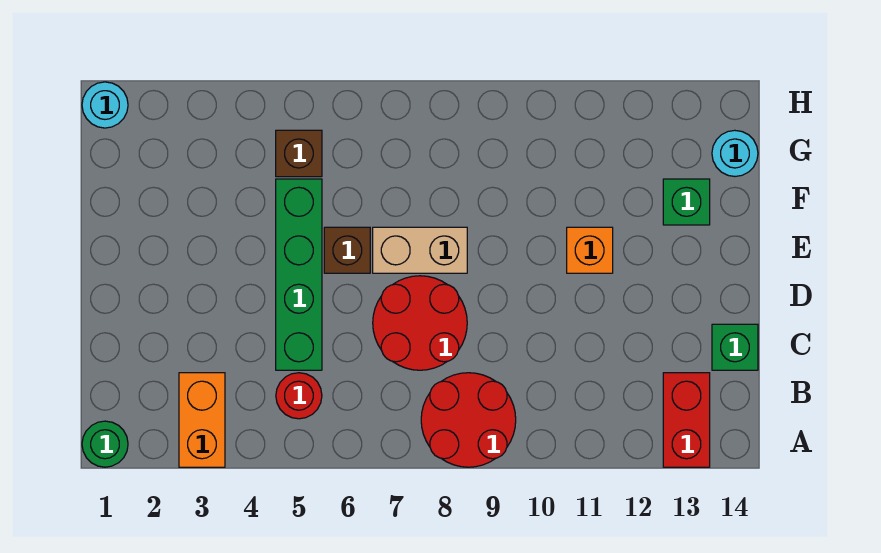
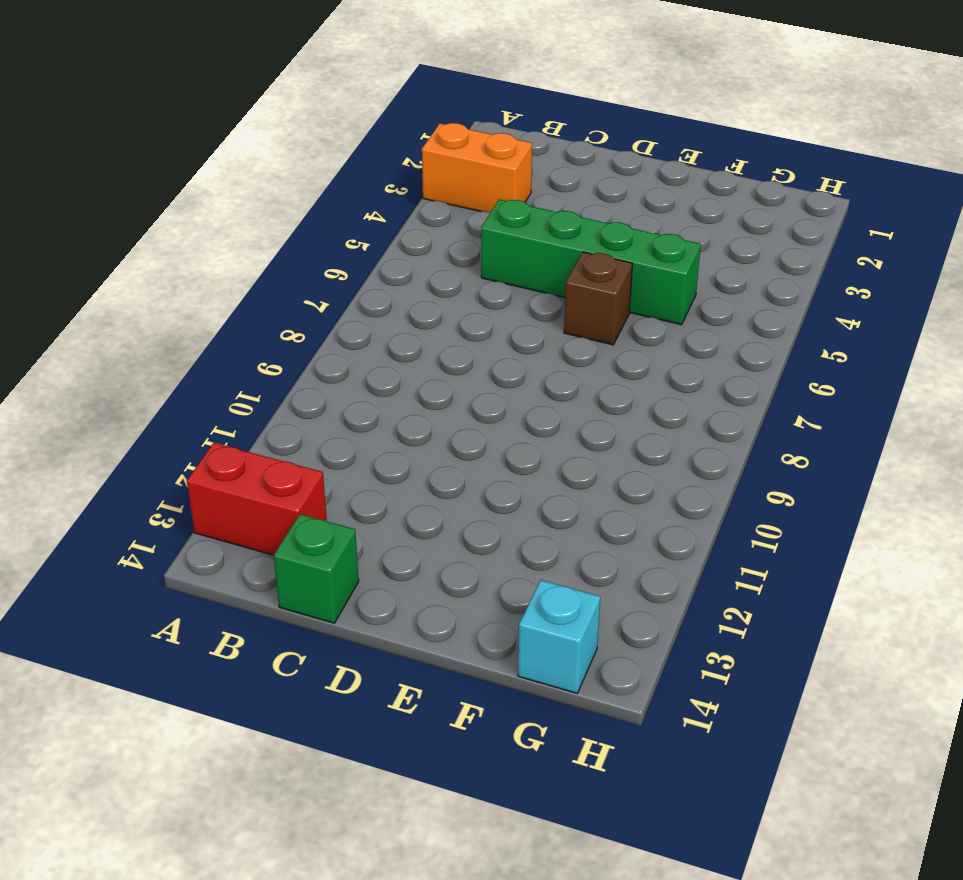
cyan brick G14 level 1 -> cyan round brick G14 level 1
none -> green round brick A1 level 1
none -> red round brick A8:B9 level 1
none -> red round brick B5 level 1

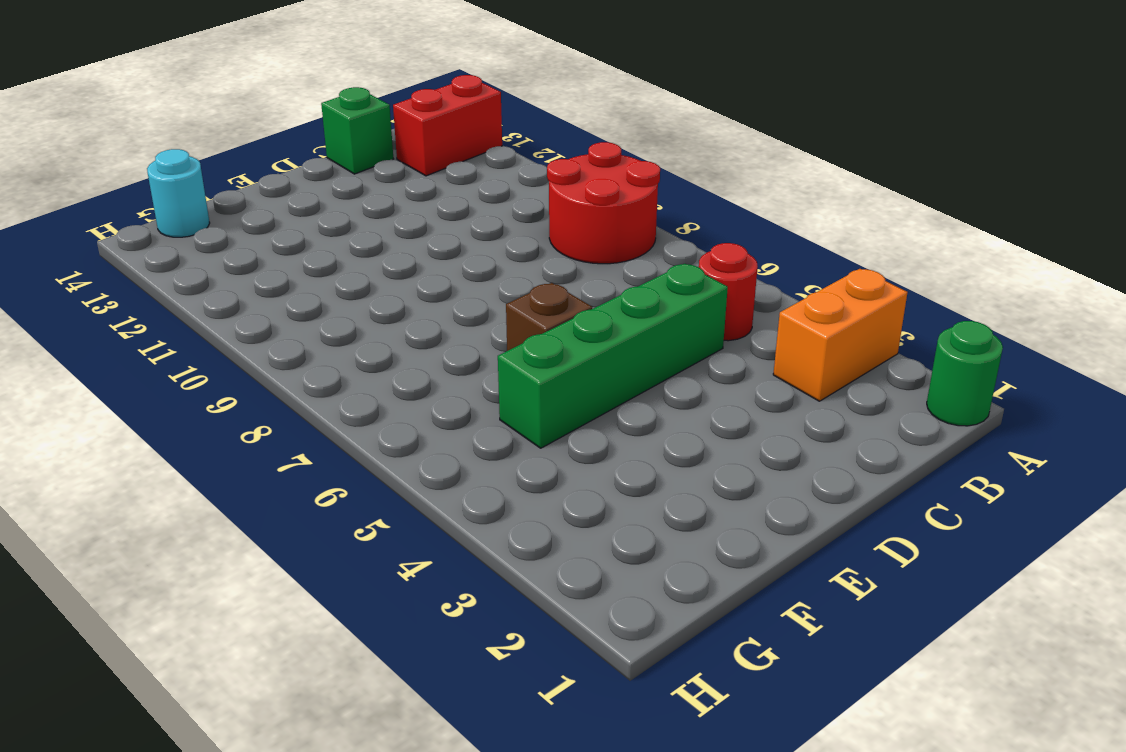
none -> red round brick C7:D8 level 1
none -> tan brick E7:E8 level 1
none -> orange brick E11 level 1

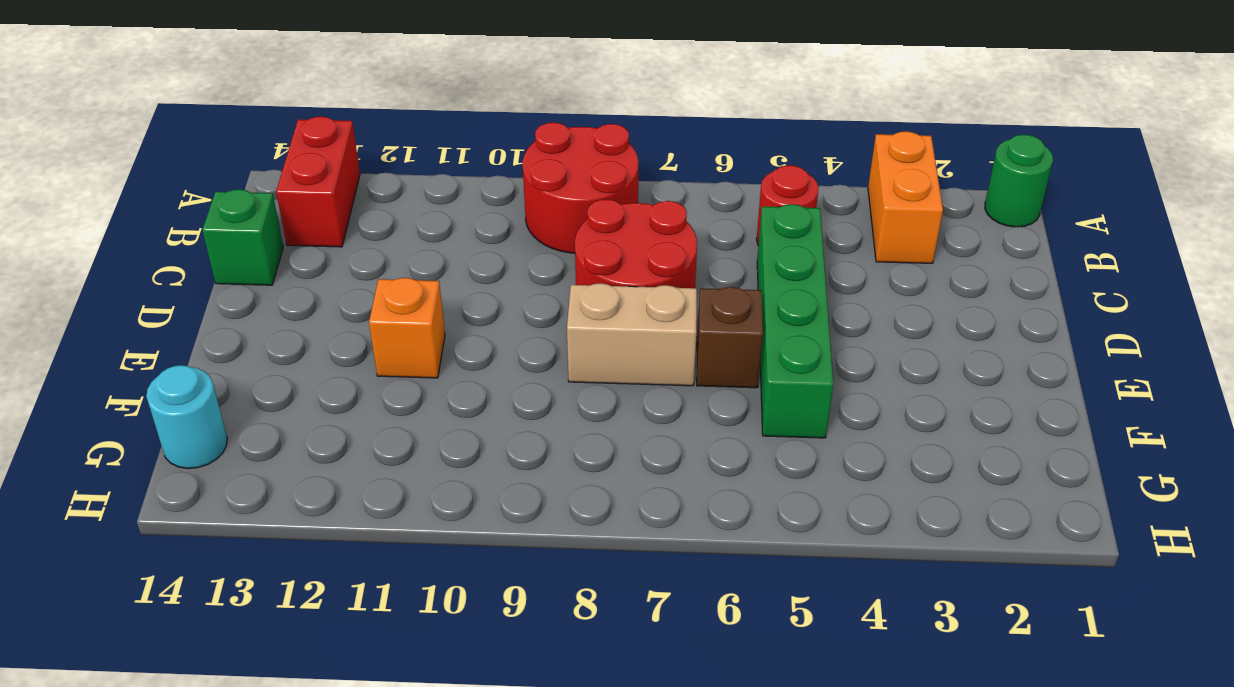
none -> green brick F13 level 1
none -> brown brick G5 level 1
none -> cyan round brick H1 level 1

